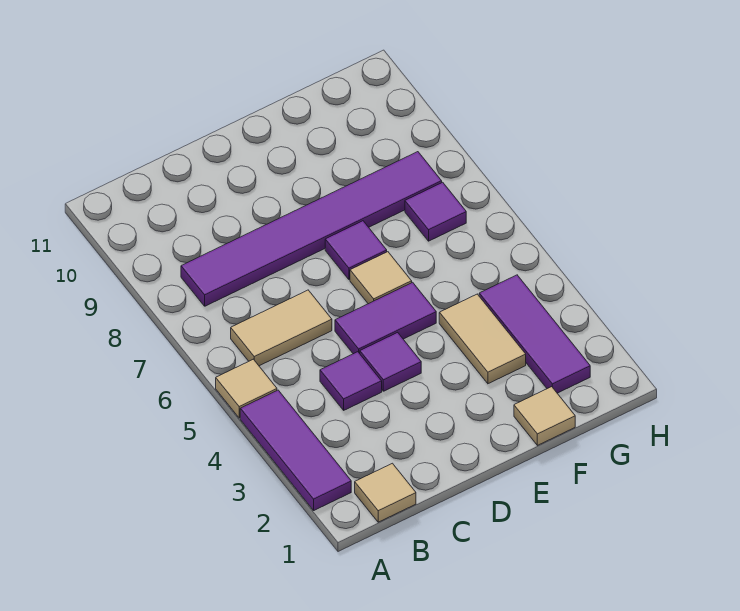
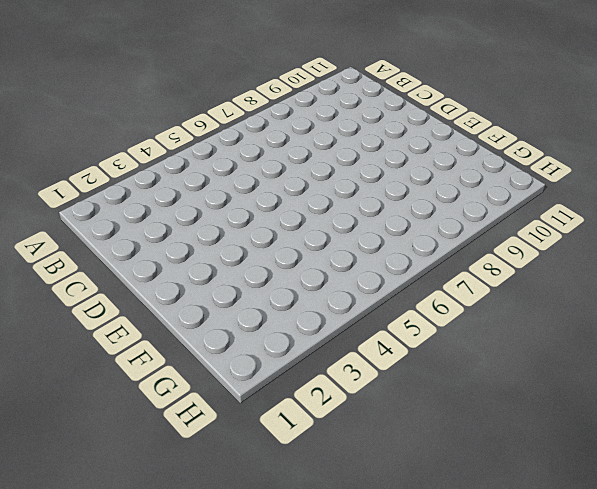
none -> purple tile A2:A4 level 1
none -> tan tile A5 level 1
none -> tan tile B1 level 1

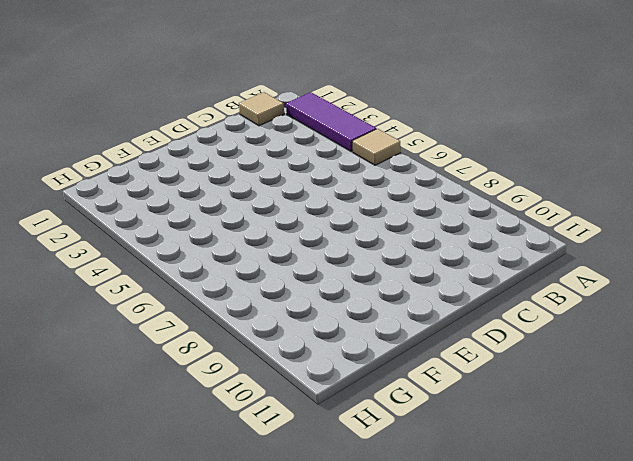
none -> tan tile B6:C6 level 1
none -> purple tile B8:G8 level 1
none -> purple tile C4 level 1

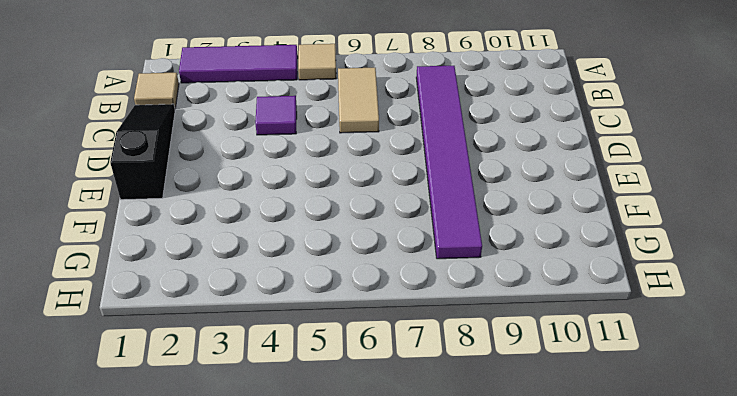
black slope C1:E1 level 1 top E -> none
none -> purple tile D4 level 1
none -> purple tile D5:E5 level 1
none -> tan tile E6 level 1

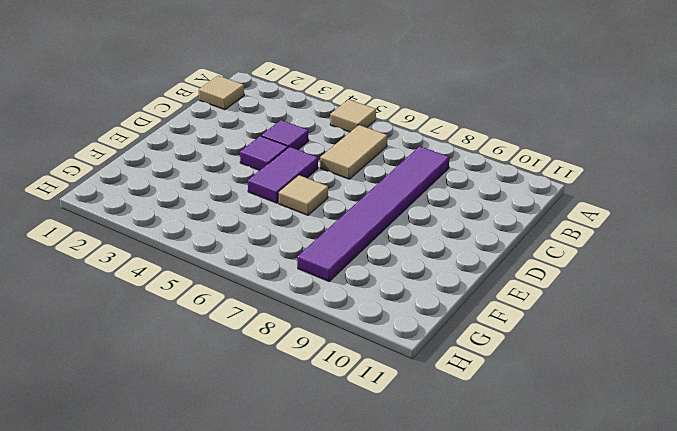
none -> purple tile A2:A4 level 1
none -> purple tile E7 level 1
none -> tan tile F1 level 1

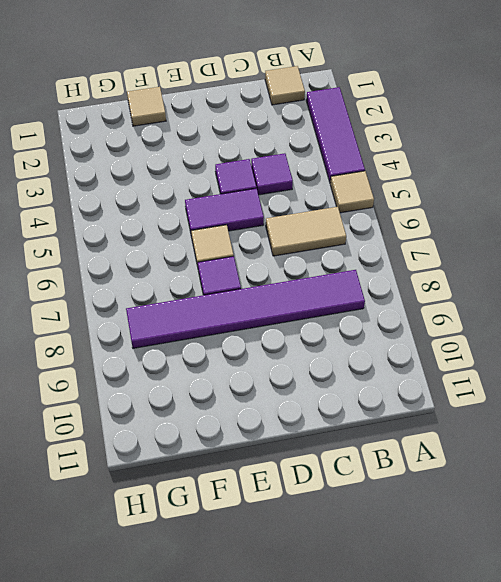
none -> tan tile F3:F4 level 1
none -> purple tile G2:G4 level 1
none -> purple tile G7 level 1

